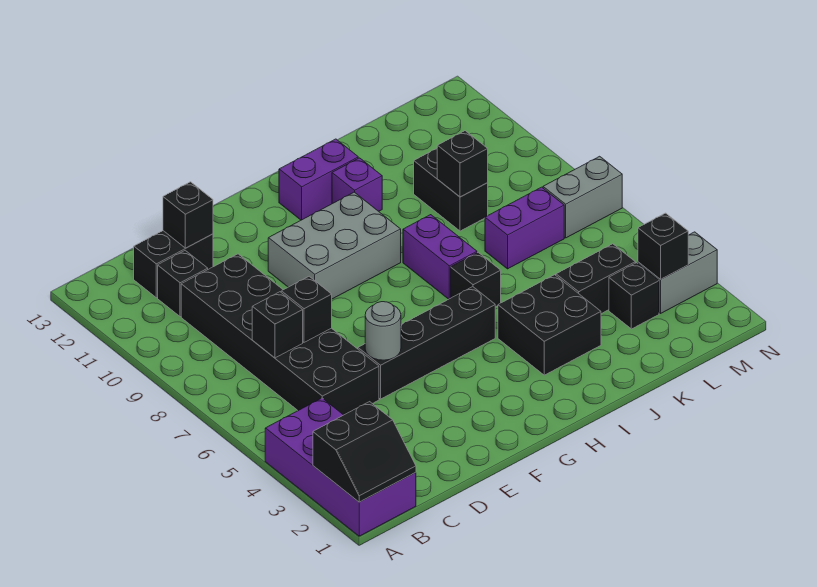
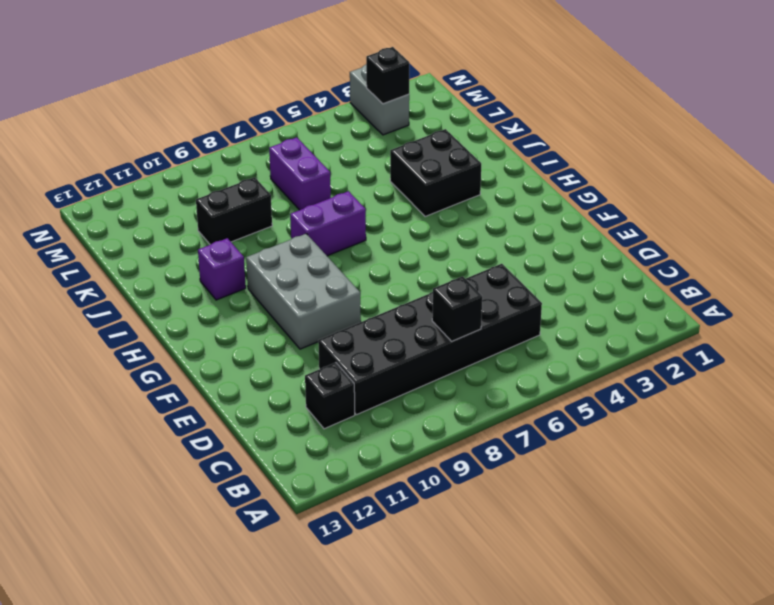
none -> purple brick A1:B4 level 1
none -> black brick C12:D12 level 1
none -> black brick E5:H5 level 1

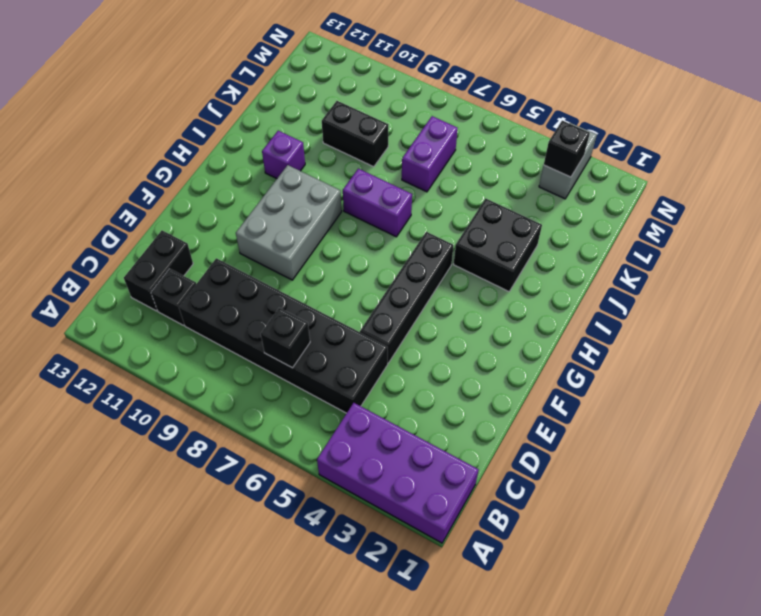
none -> purple brick H12:I12 level 1
none -> black brick I6 level 1
none -> black brick K4:L4 level 1

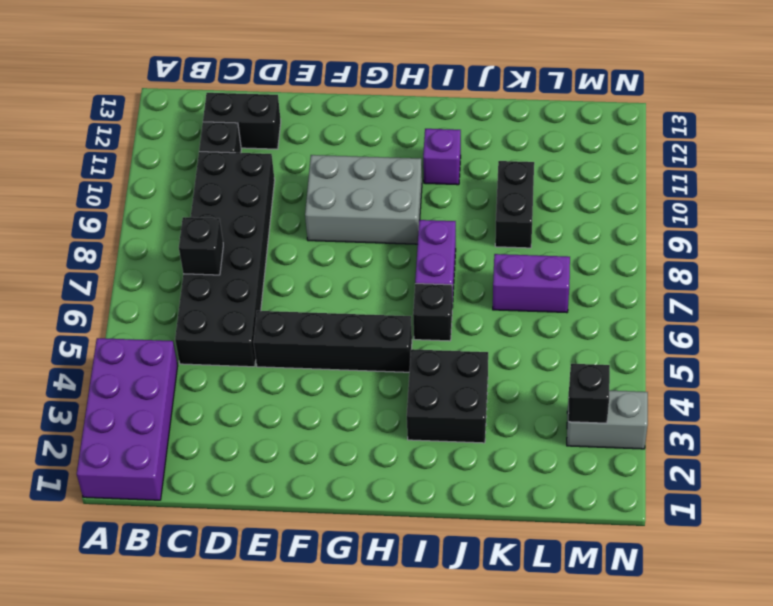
none -> purple brick H12:I12 level 1
none -> black brick K4:L4 level 1
none -> black brick L3 level 1

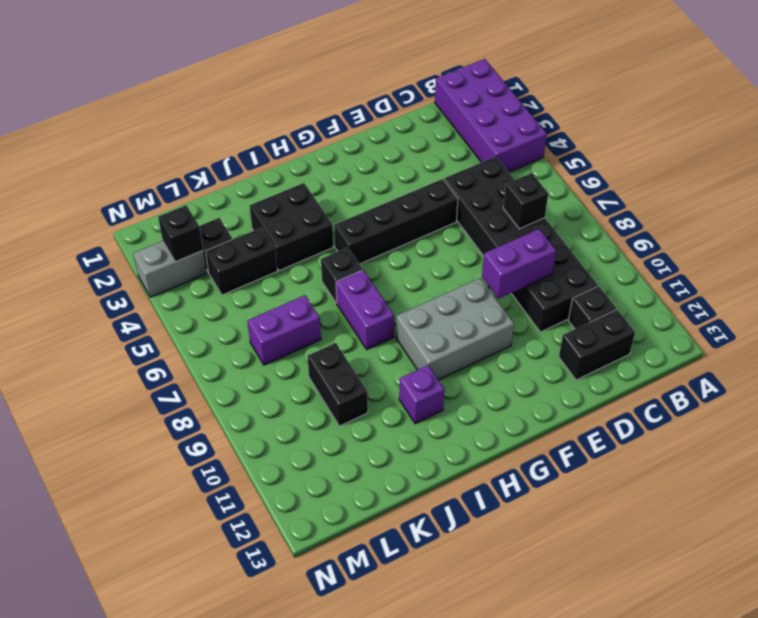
purple brick D9:E9 level 2 -> purple brick H12:I12 level 1
none -> grey brick M7:N7 level 1
none -> black slope A1:B2 level 2 top 2
none -> black brick D7 level 2

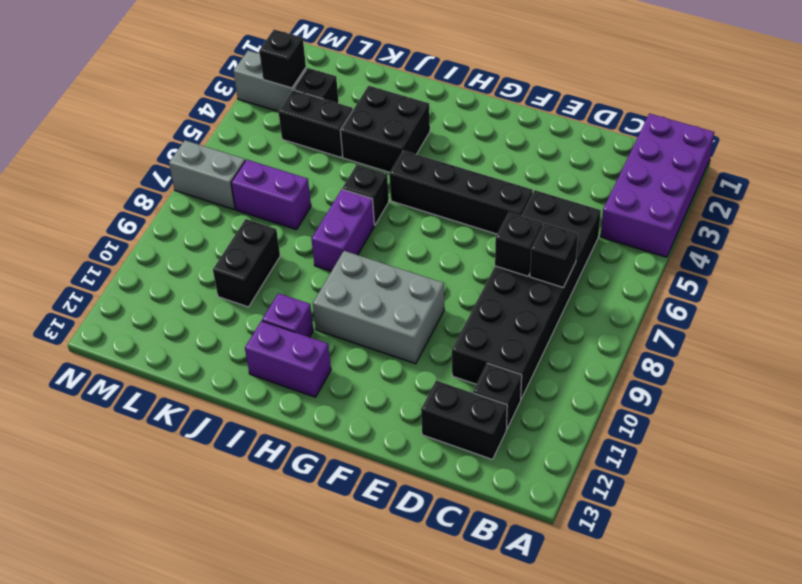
none -> black slope A1:B2 level 2 top 2
none -> black brick D12 level 2
none -> grey round brick E5 level 2

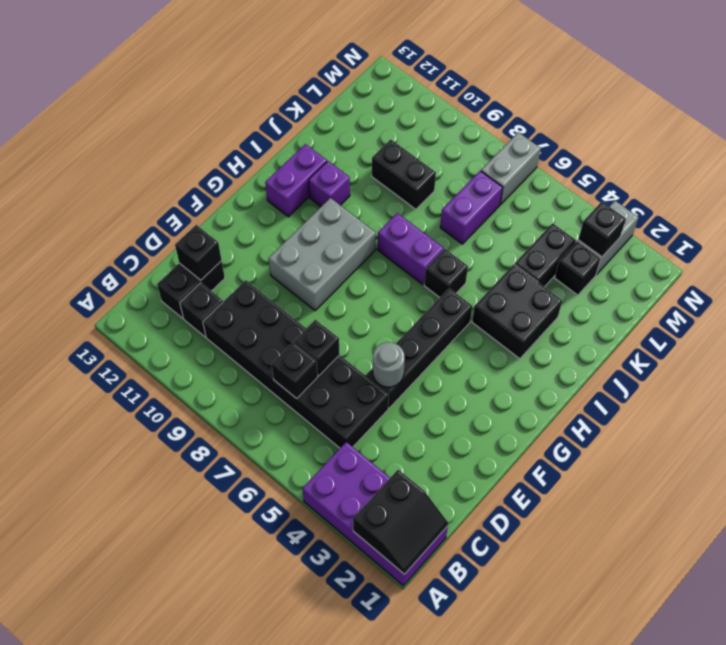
none -> black brick K9 level 2

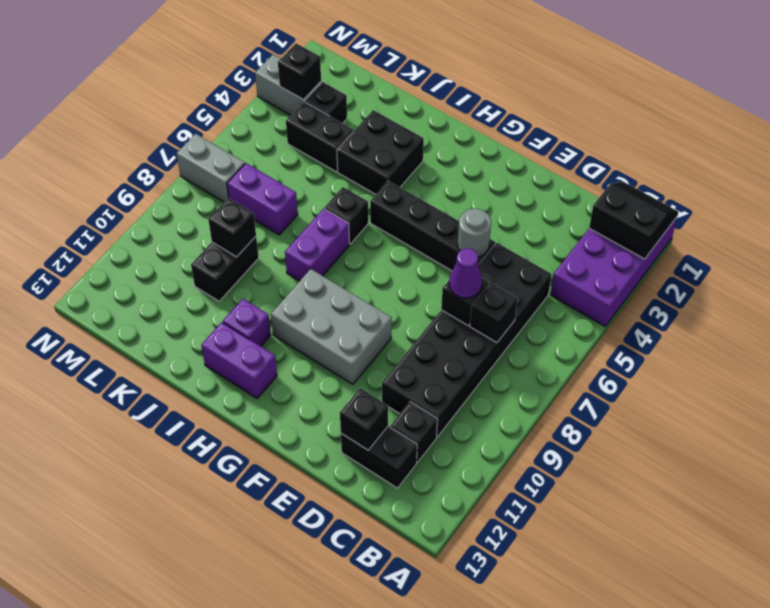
purple cone D7 level 3 -> none

